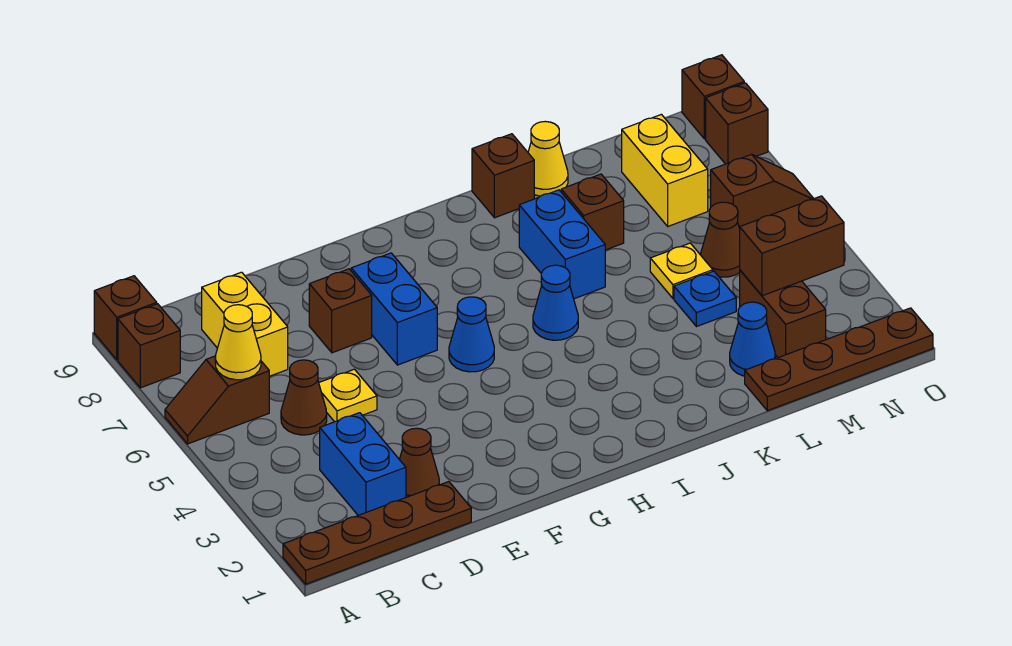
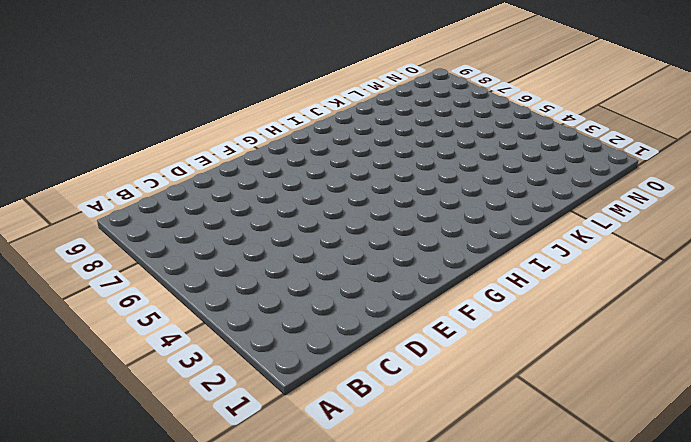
none -> brown plate A1:D1 level 1
none -> brown slope A6:B6 level 1 top B
none -> brown brick A8 level 1

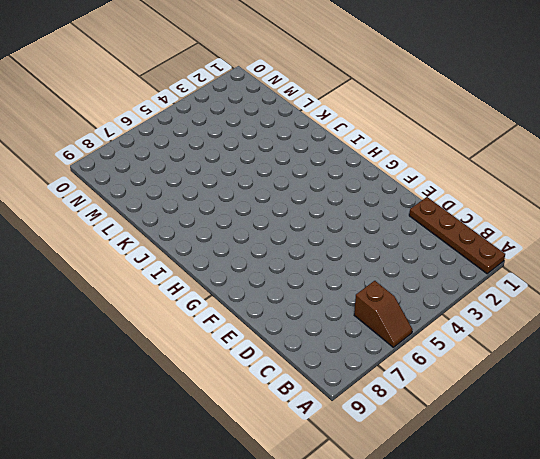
none -> brown brick A8 level 1
none -> brown brick A9 level 1
none -> blue brick C2:C3 level 1

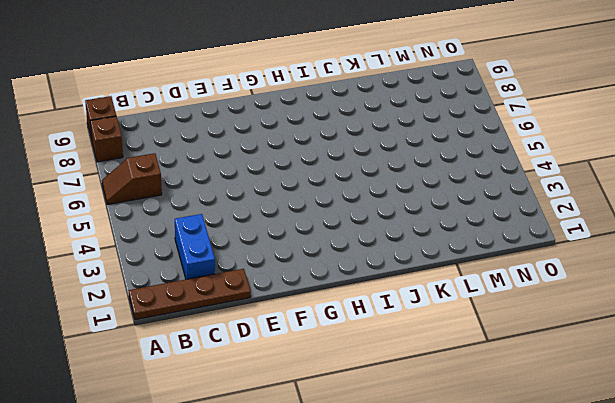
none -> brown cone C5 level 1
none -> yellow brick C7:C8 level 1
none -> brown cone D2 level 1

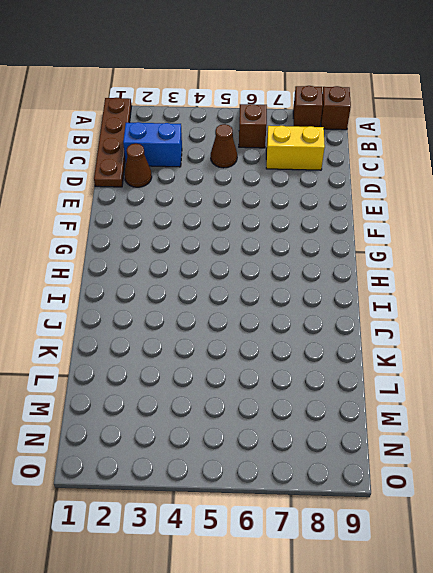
none -> yellow plate D5 level 1
none -> brown brick E7 level 1
none -> blue brick F6:F7 level 1

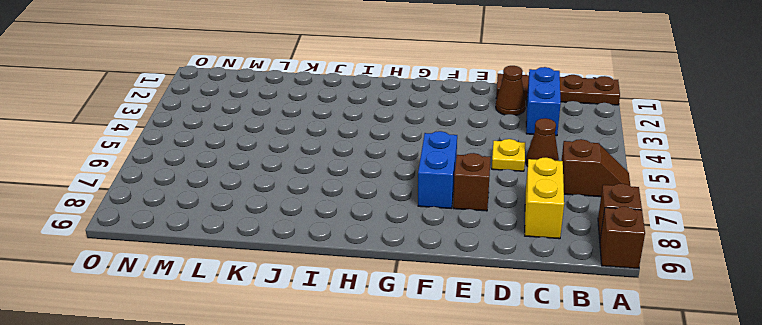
none -> blue cone G5 level 1
none -> blue cone I5 level 1
none -> blue brick J6:J7 level 1

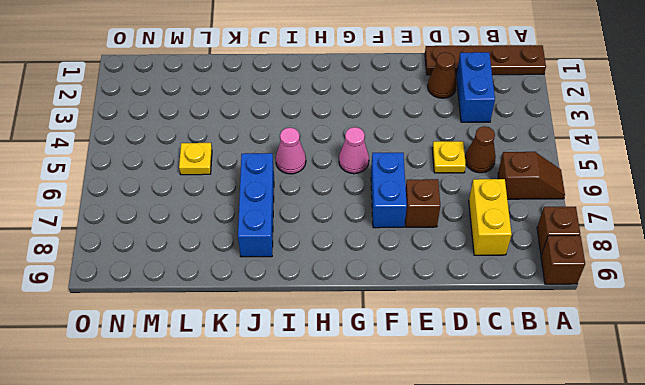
pink cone G5 level 1 -> blue cone G5 level 1
pink cone I5 level 1 -> blue cone I5 level 1
blue brick J6:J8 level 1 -> blue brick J6:J7 level 1
none -> brown brick J9 level 1
none -> brown brick K7 level 1
none -> yellow cone K9 level 1

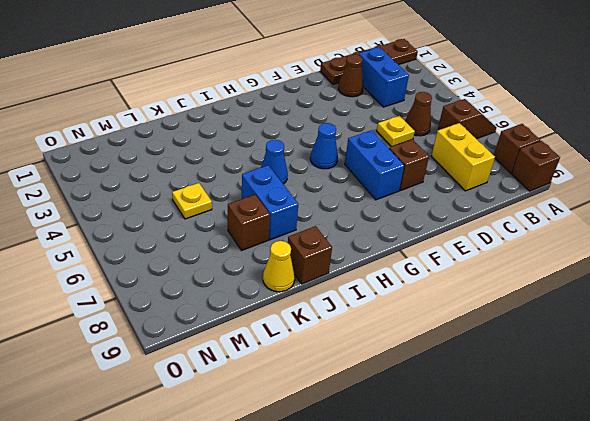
none -> brown plate L1:O1 level 1
none -> blue cone L2 level 1
none -> blue plate L4 level 1

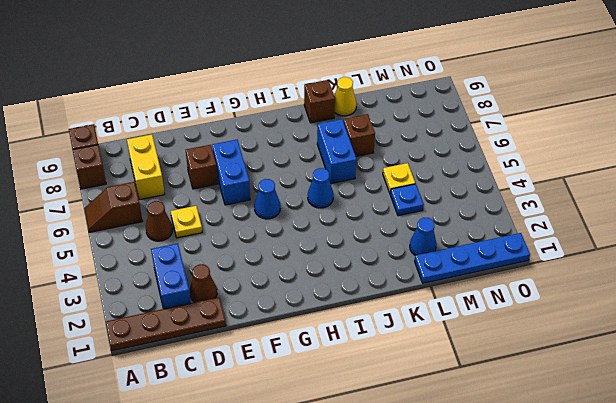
blue plate L1:O1 level 1 -> brown plate L1:O1 level 1
none -> brown brick M2:M3 level 1
none -> brown cone M5 level 1
none -> yellow brick M7:M8 level 1

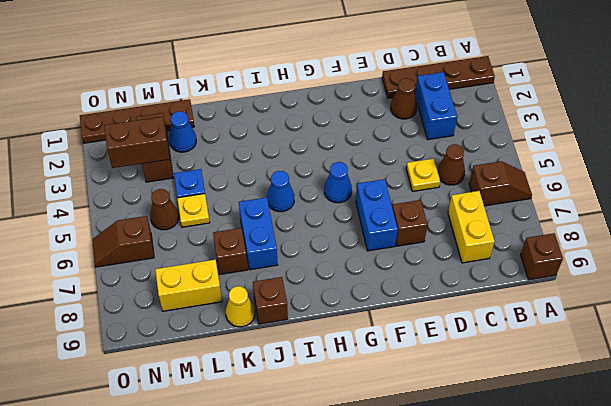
yellow brick L8:M8 level 1 -> yellow brick M7:M8 level 1
none -> brown brick A8 level 1
none -> brown brick O8 level 1
none -> brown brick O9 level 1

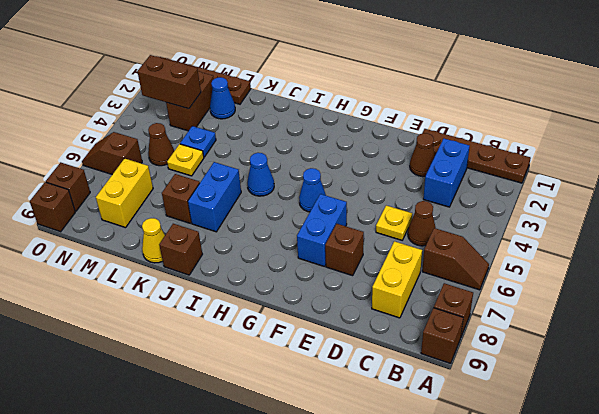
none -> yellow cone B6 level 2

